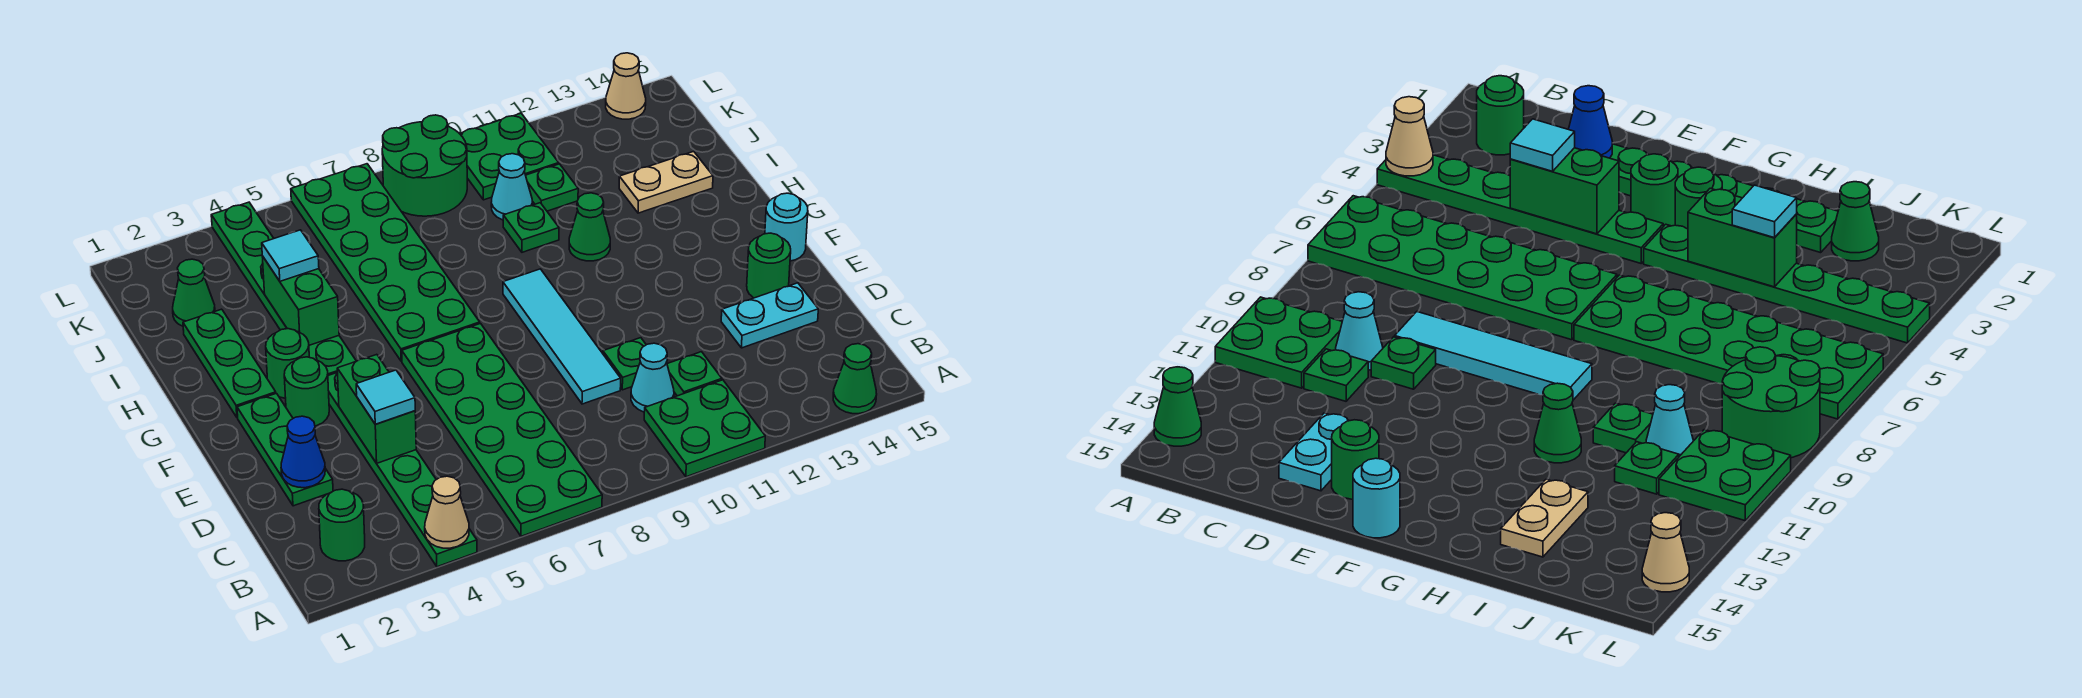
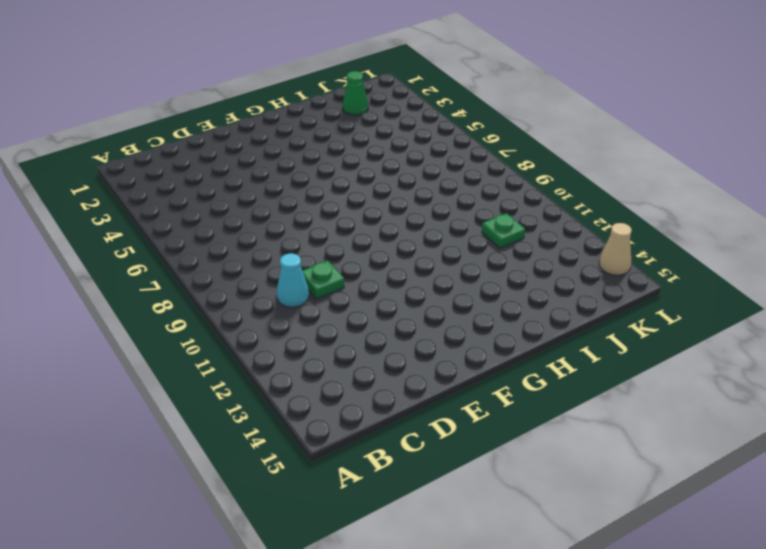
none -> green plate A4:F4 level 1
none -> green plate A6:F7 level 1
none -> green plate A10:B11 level 1
none -> green cone A14 level 1

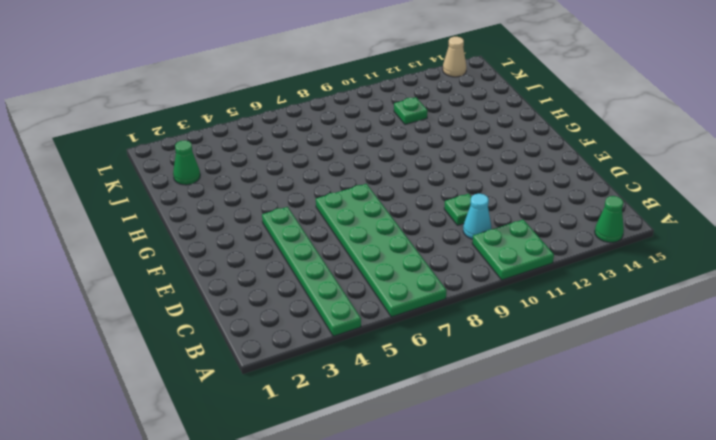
none -> green round brick B2 level 1
none -> green plate C11 level 1
none -> green plate D2:F2 level 1
none -> cyan tile D9:G9 level 1

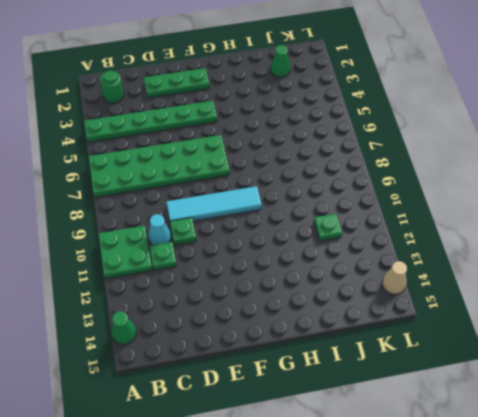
none -> cyan plate D13:D14 level 1
none -> green round brick E14 level 1
none -> green round brick F3 level 1
none -> cyan round brick F15 level 1

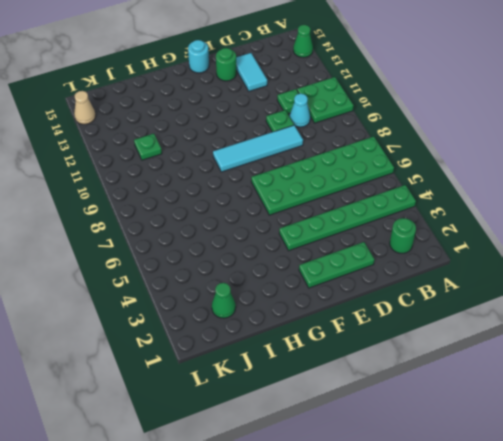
cyan tile D13:D14 level 1 -> cyan plate D13:D14 level 1
none -> green round brick F3 level 1
none -> green plate G2:I2 level 1
none -> green round brick G3 level 1
none -> green plate G4:L4 level 1

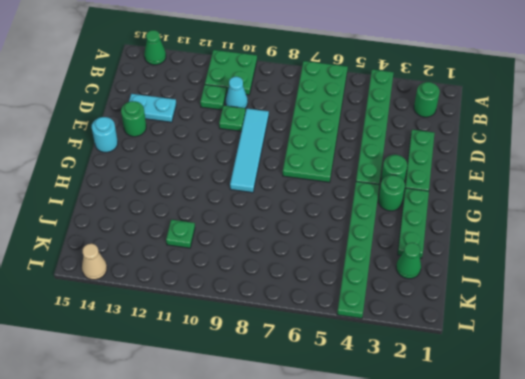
none -> green plate G6:L7 level 1
none -> green cone H11 level 1
none -> green plate I10 level 1
none -> tan plate I13:I14 level 1

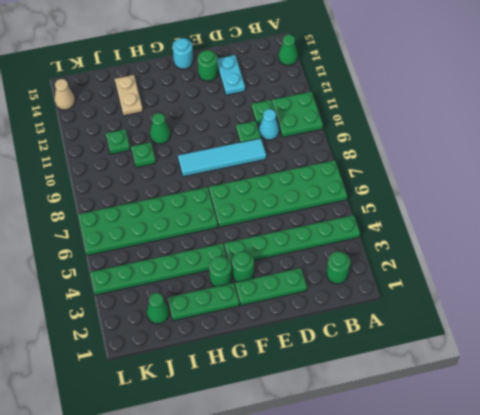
none -> cyan cone J10 level 1
none -> green round brick K8:L9 level 1
none -> green plate K10:L11 level 1
none -> tan cone A4 level 2

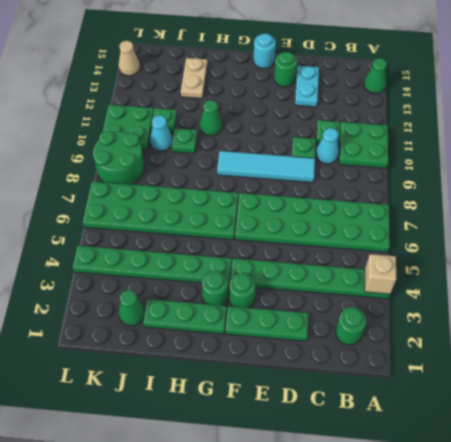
tan brick A4 level 2 -> tan cone A4 level 2
none -> blue cone D2 level 2
none -> green brick D4:E4 level 2
none -> green brick H4:I4 level 2
none -> cyan tile D4 level 3

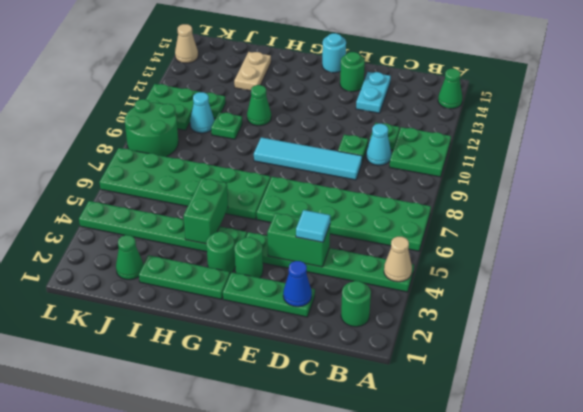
green brick H4:H5 level 2 -> green brick H4:I4 level 2
none -> cyan tile I4 level 3

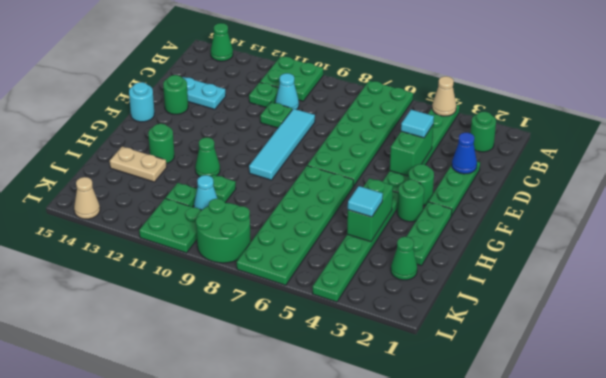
green round brick H13 level 1 -> none

